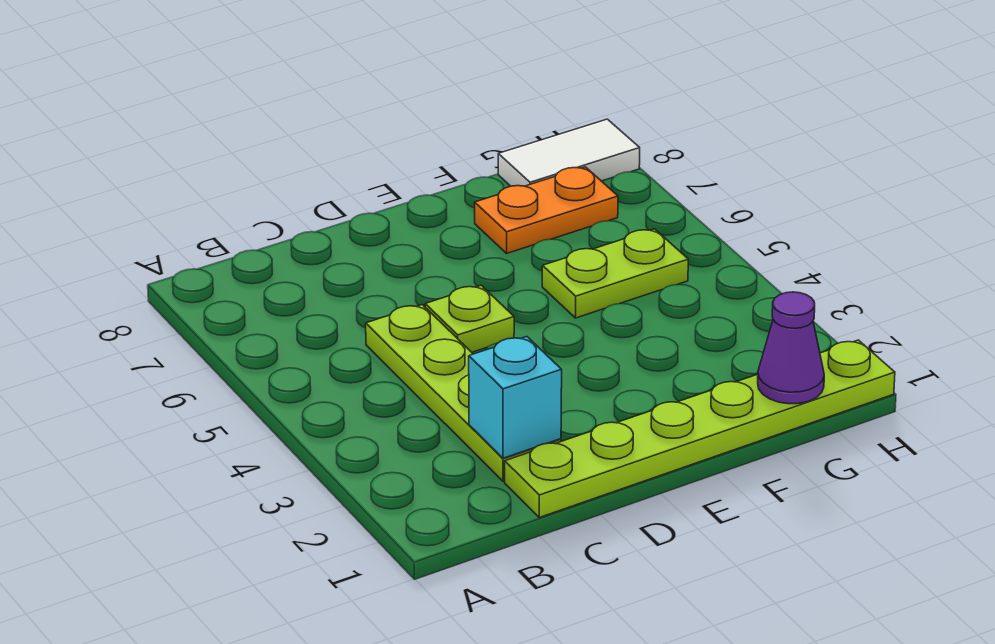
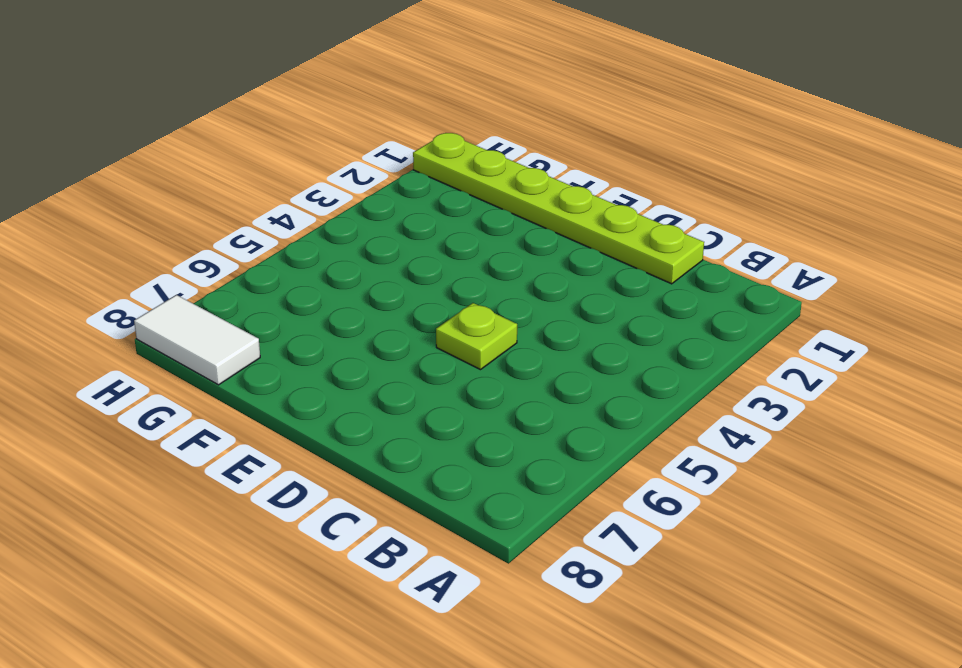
none -> lime plate C2:C5 level 1
none -> lime plate F5:G5 level 1

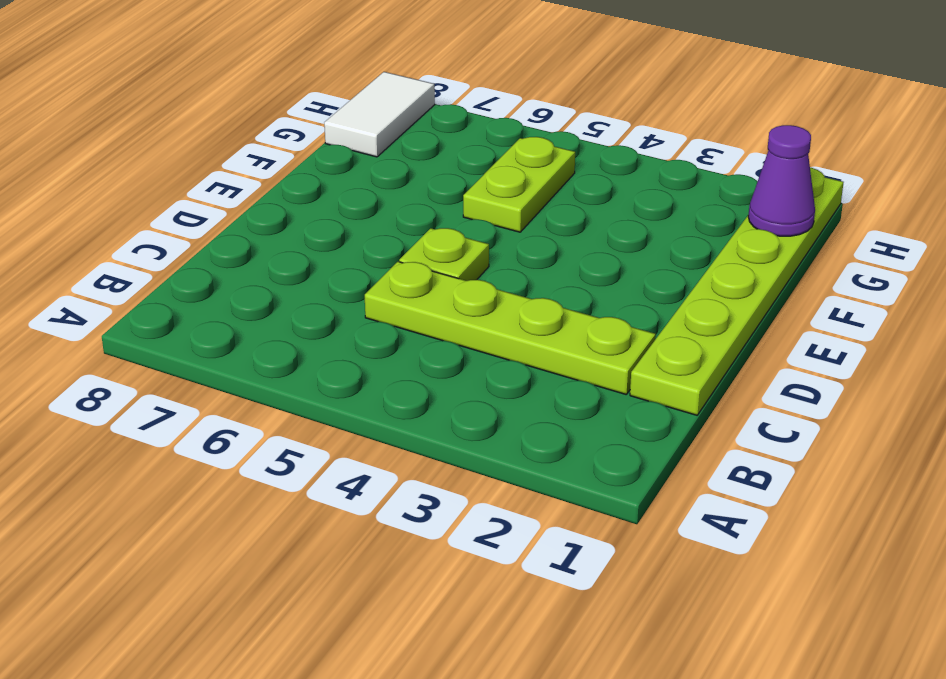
none -> orange plate F7:G7 level 1
none -> cyan brick C2 level 2

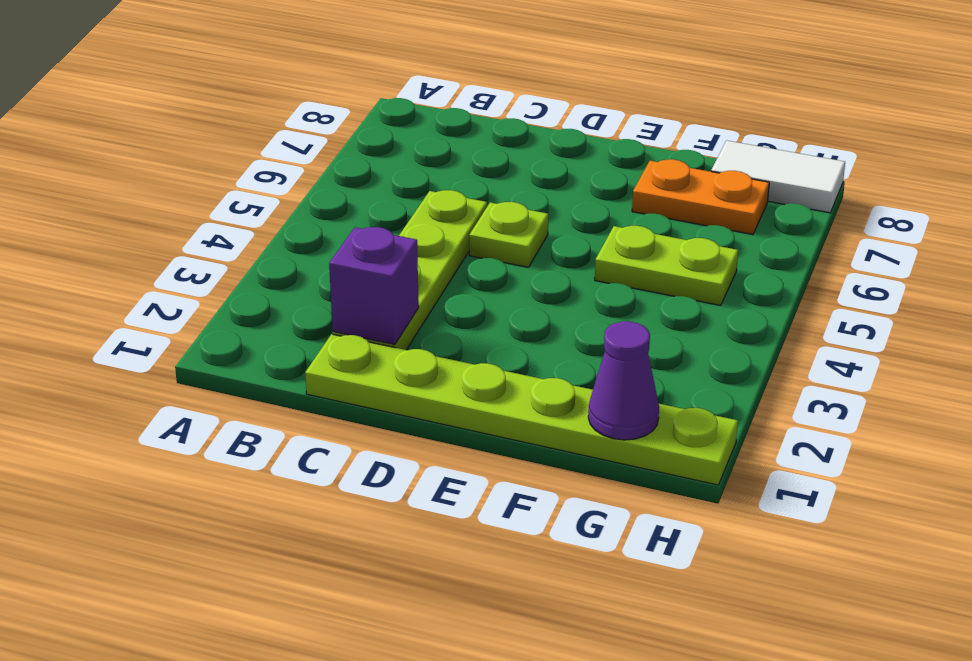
purple brick C2 level 2 -> cyan brick C2 level 2

